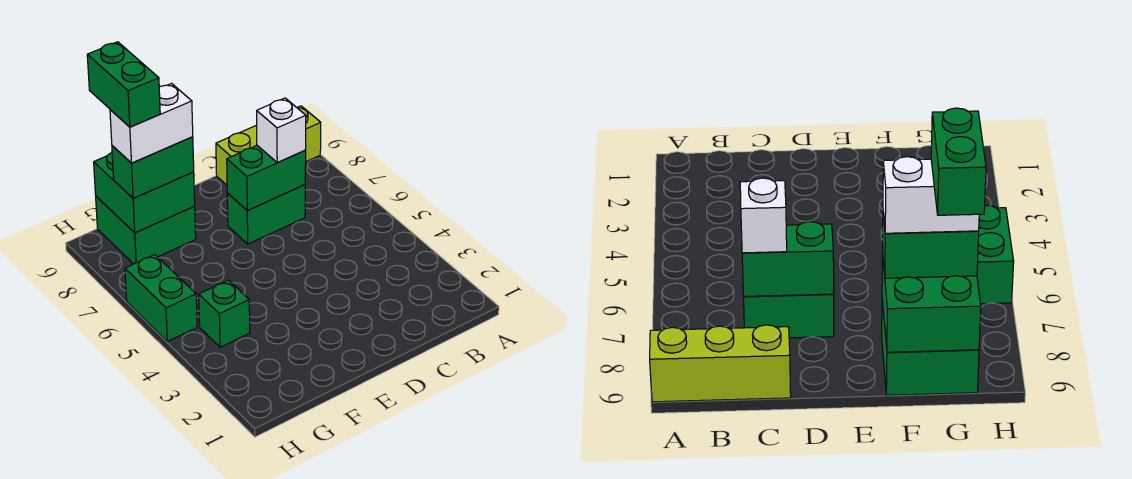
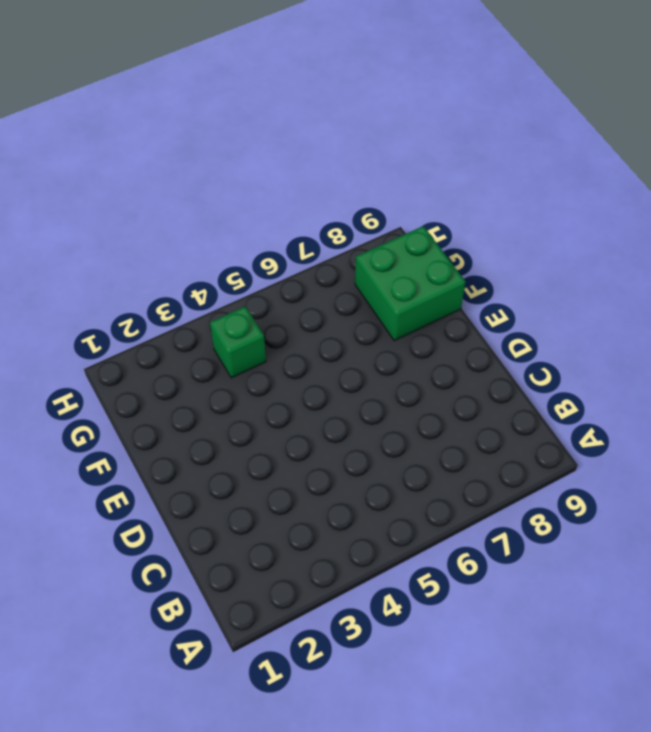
none -> lime brick A9:C9 level 1
none -> green brick C7:D7 level 1

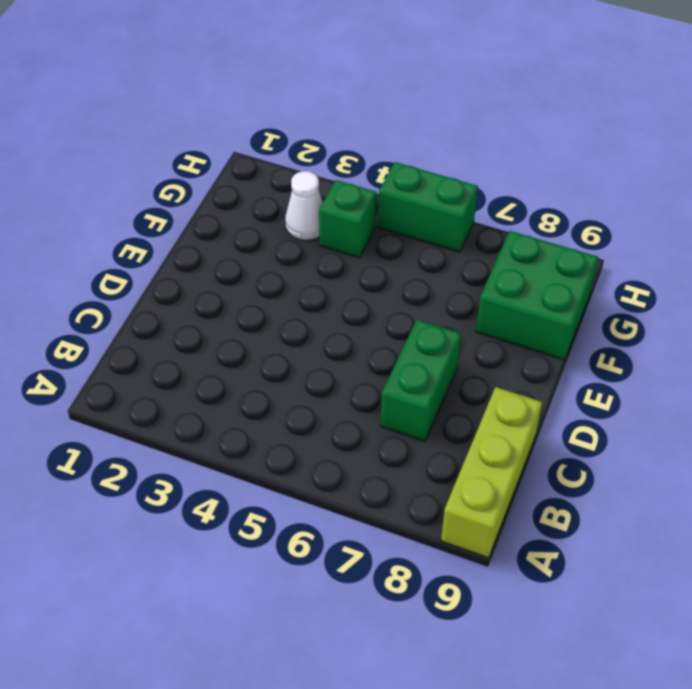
white cone G3 level 1 -> none
none -> green brick C7:D7 level 2
none -> green brick F8:G9 level 2

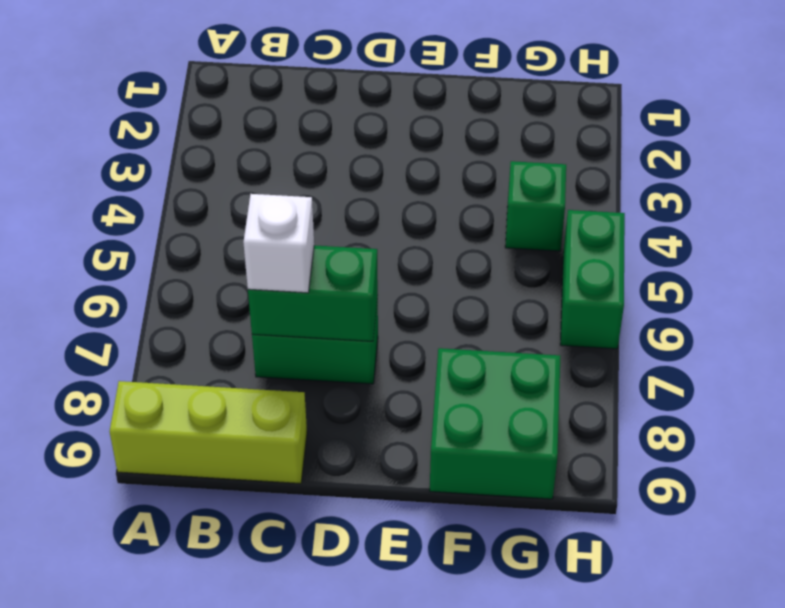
none -> green brick F8:G9 level 2
none -> green brick F8:G8 level 3

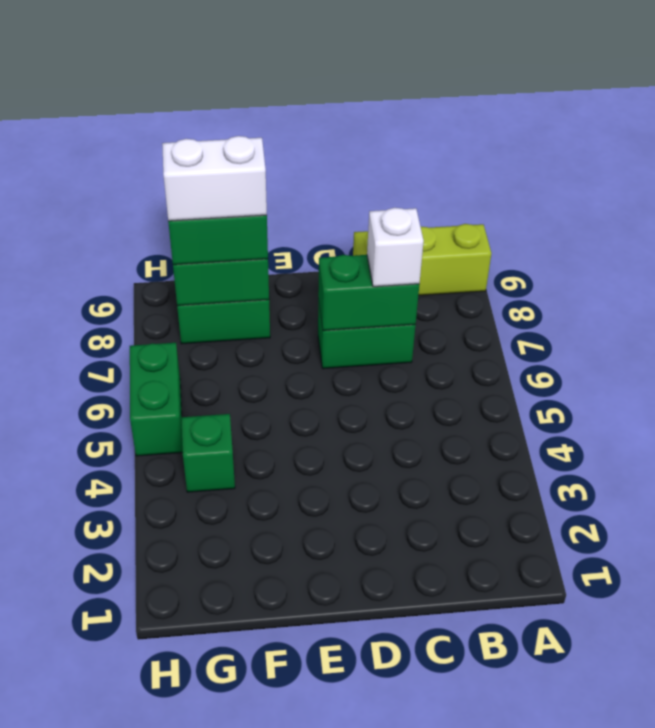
none -> green brick G8:G9 level 5

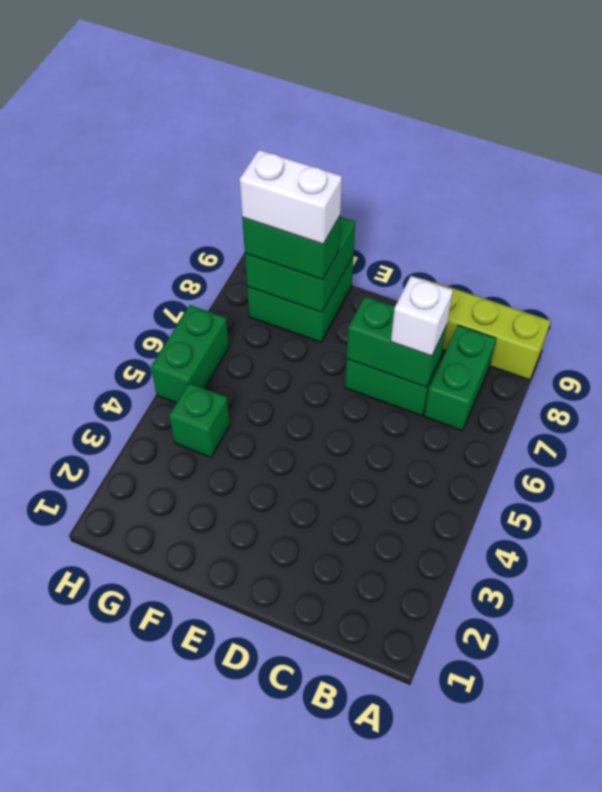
green brick B7:B8 level 1 -> green brick G8:G9 level 5

